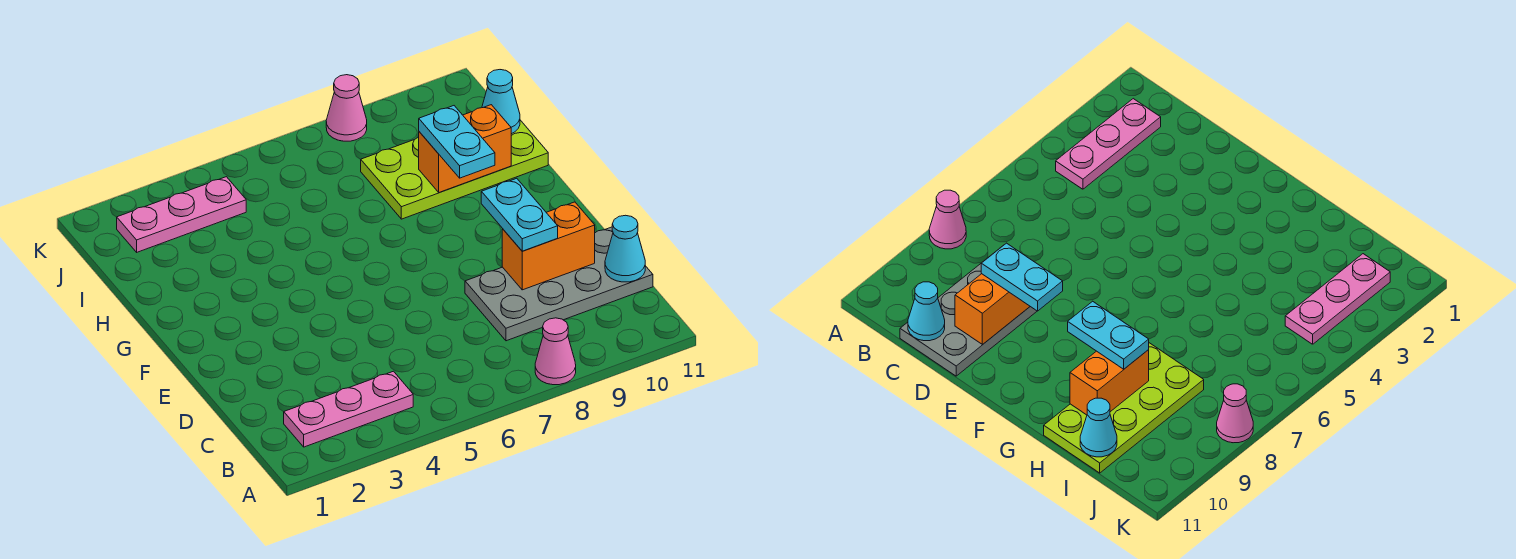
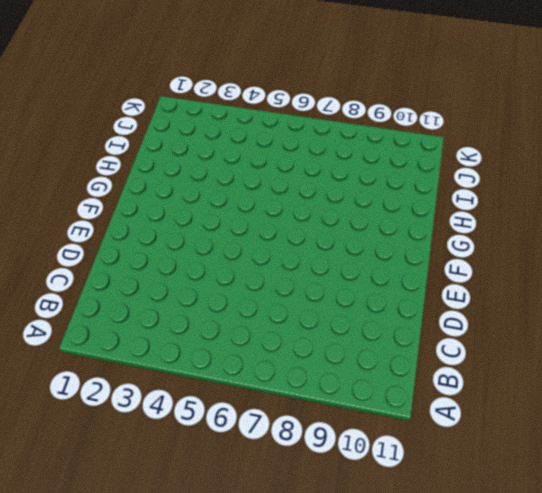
none -> pink cone A8 level 1
none -> pink plate B2:B4 level 1
none -> grey plate C8:D11 level 1

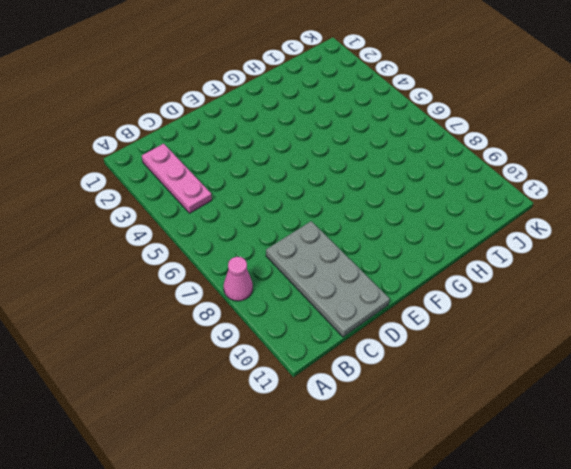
none -> lime plate H8:I11 level 1
none -> pink plate J2:J4 level 1
none -> pink cone K8 level 1

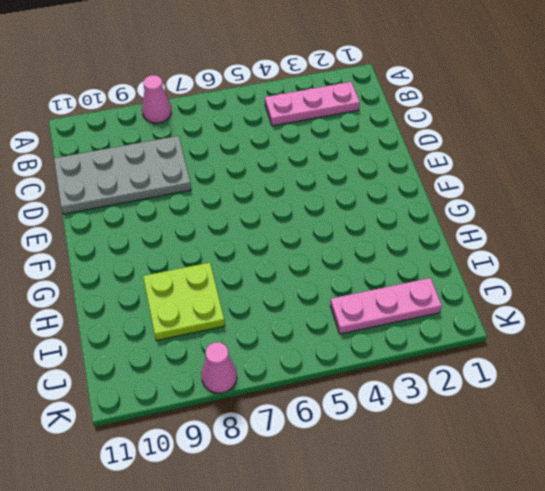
lime plate H8:I9 level 1 -> lime plate H8:I11 level 1
none -> cyan cone C11 level 2
none -> orange brick D9:D10 level 2
none -> orange brick H9:H10 level 2

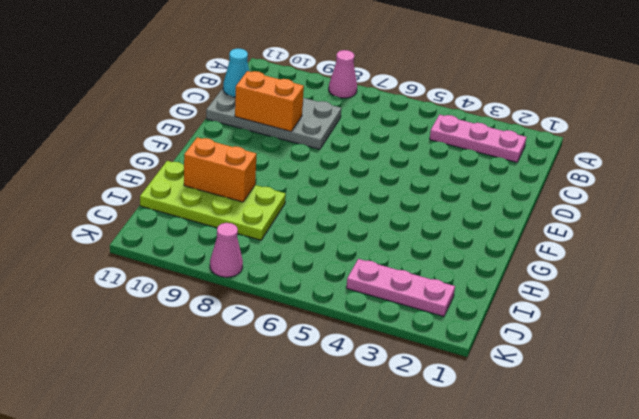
none -> cyan cone I11 level 2
none -> cyan plate D9:E9 level 3
none -> cyan plate G9:H9 level 3

